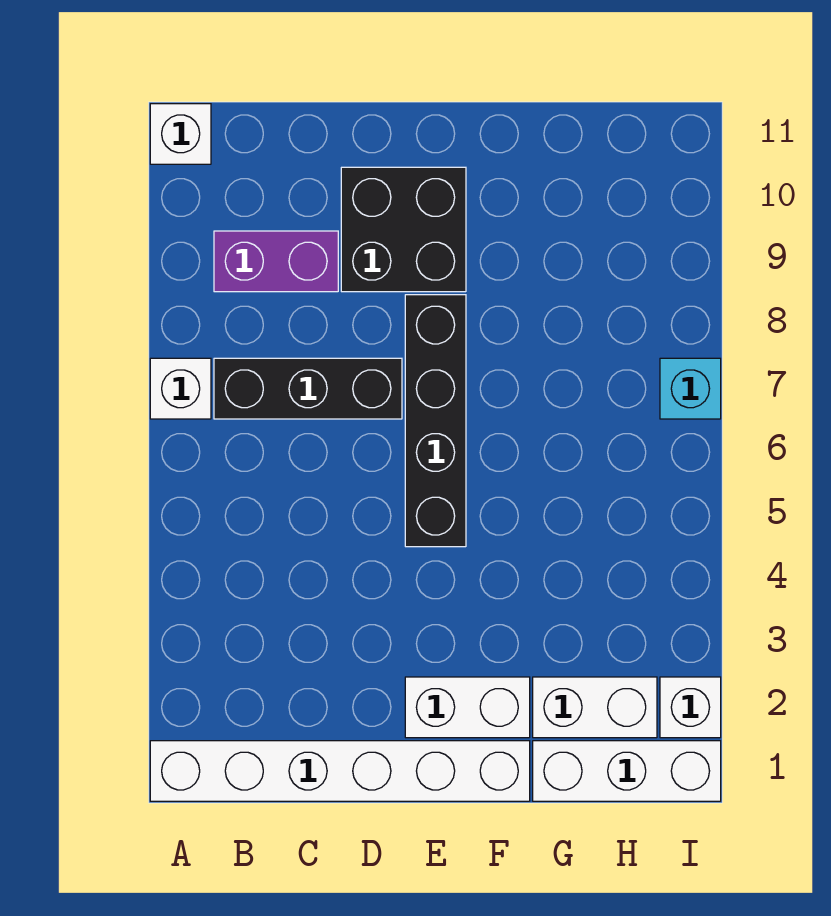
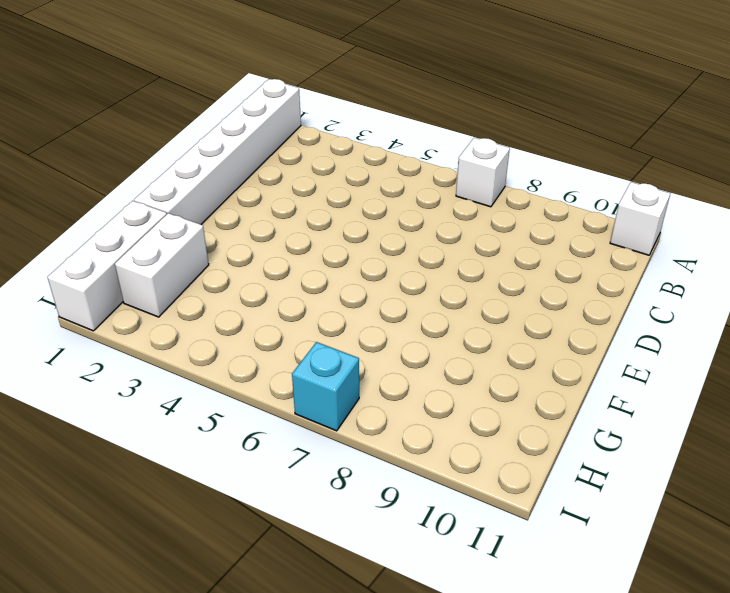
none -> black brick B7:D7 level 1
none -> purple brick B9:C9 level 1
none -> black brick D9:E10 level 1

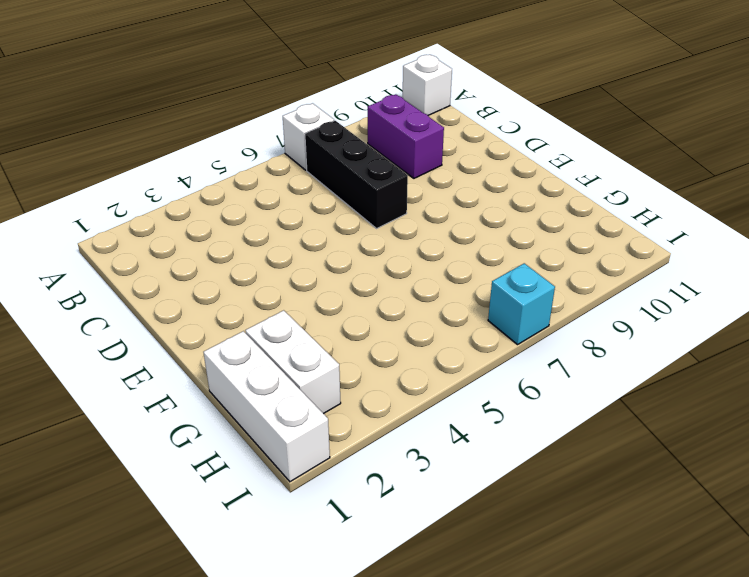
none -> white brick A1:F1 level 1
none -> black brick D9:E10 level 1
none -> white brick E2:F2 level 1

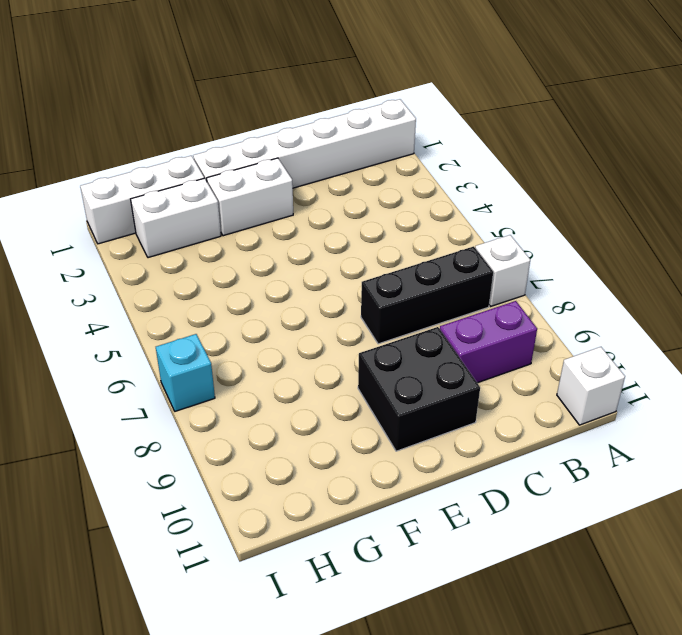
none -> black brick E5:E8 level 1
none -> white brick I2 level 1

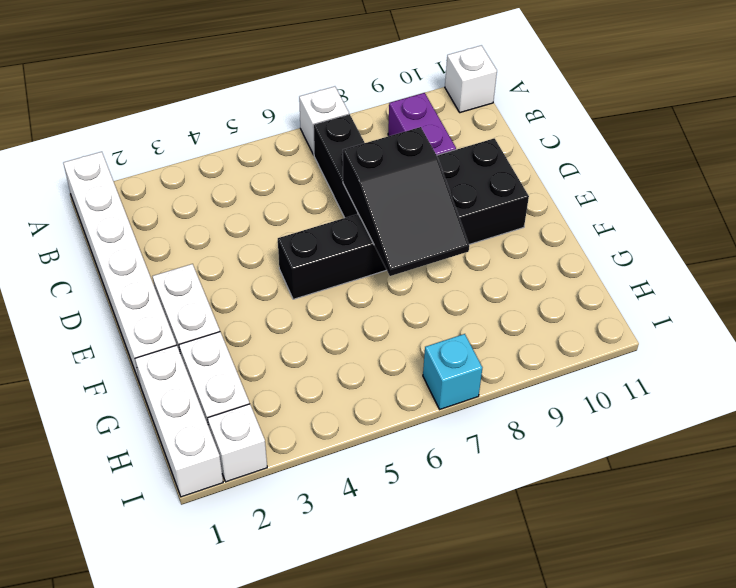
black slope D7:F8 level 2 top D -> none

